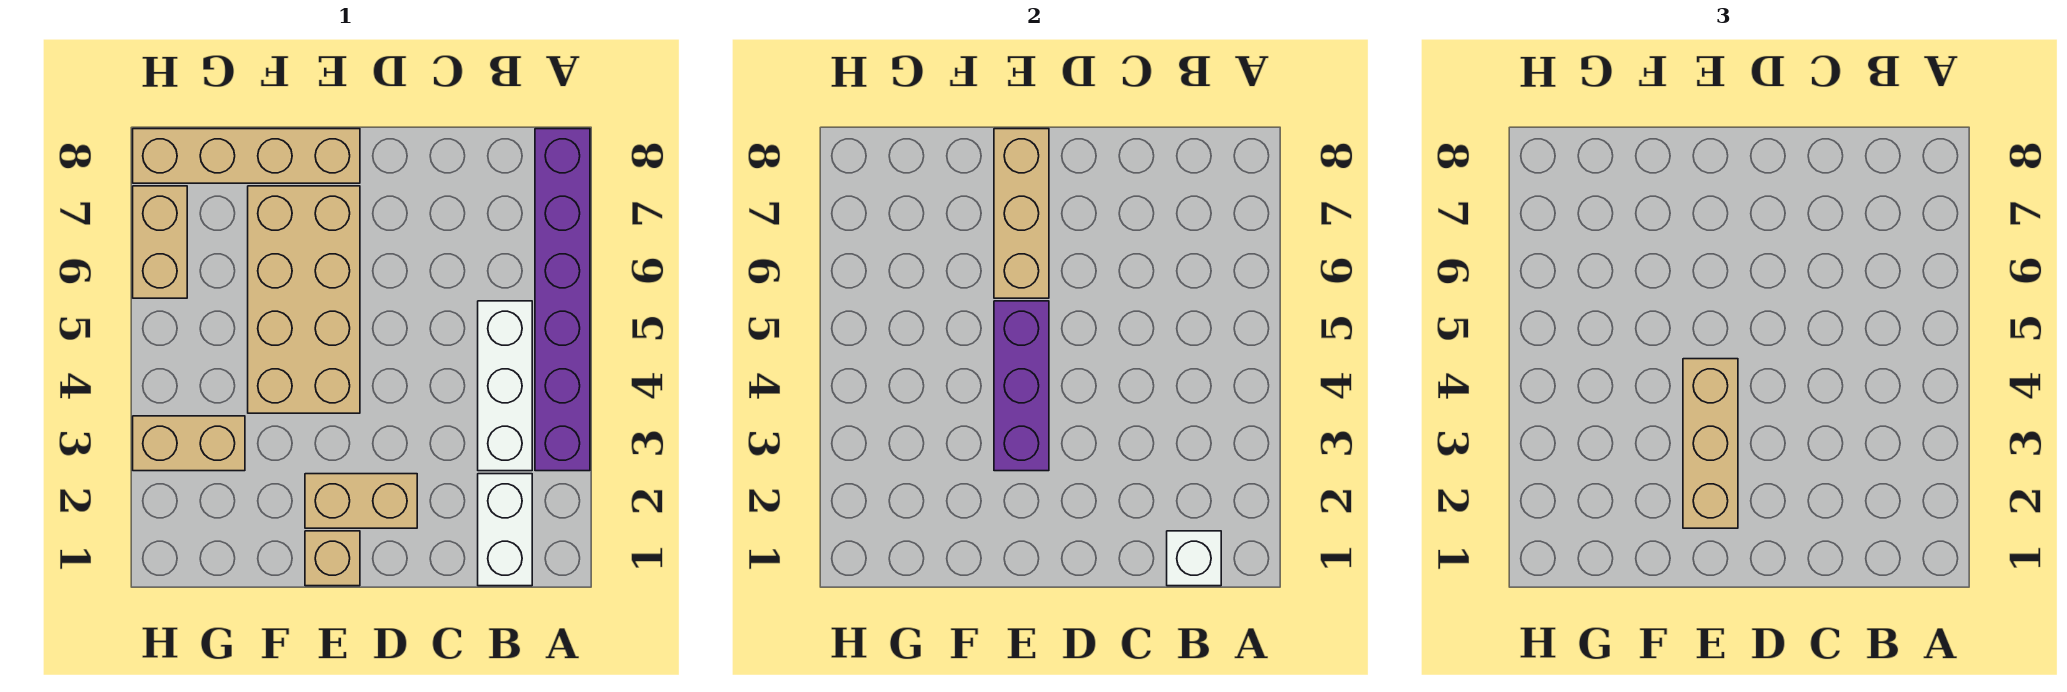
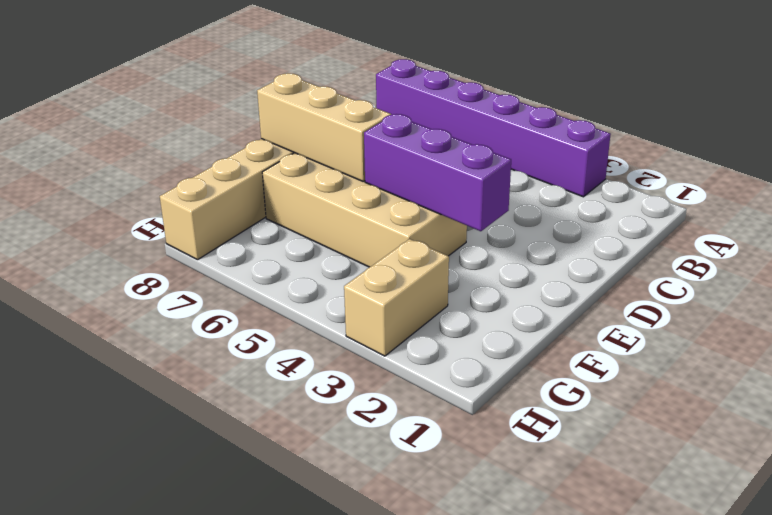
none -> white brick B1:B2 level 1
none -> white brick B3:B5 level 1
none -> tan brick D2:E2 level 1

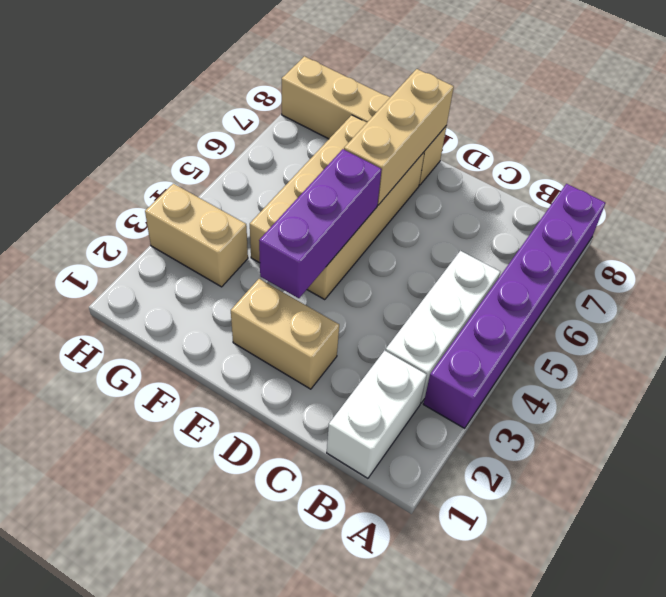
none -> tan brick E1 level 1
none -> tan brick H6:H7 level 1
none -> white brick B1 level 2

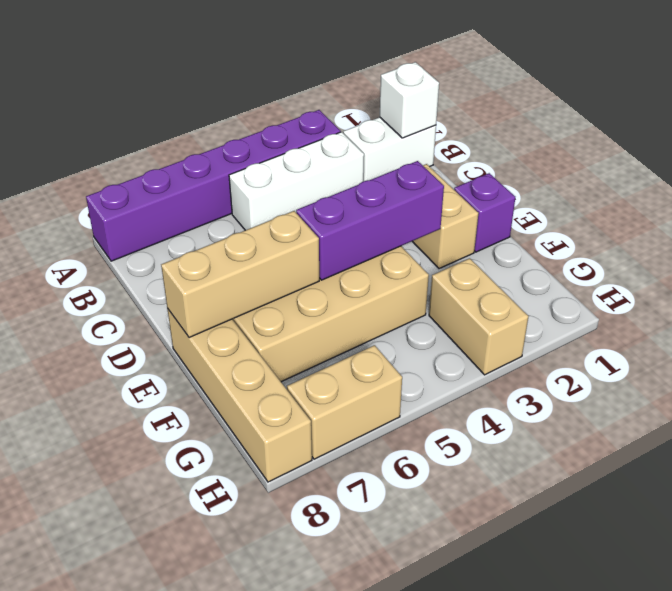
purple brick E1 level 1 -> tan brick E1 level 1
none -> tan brick E2:E4 level 3

